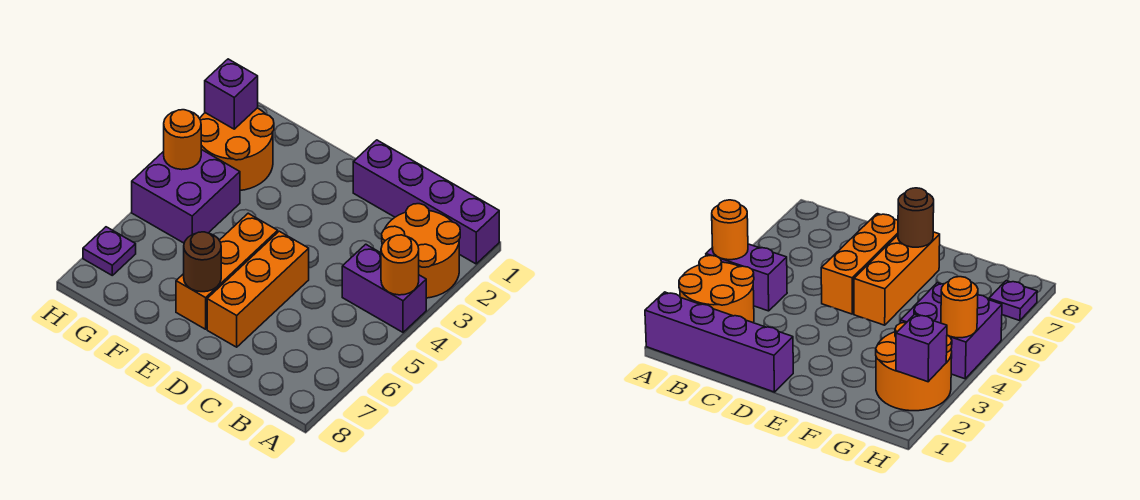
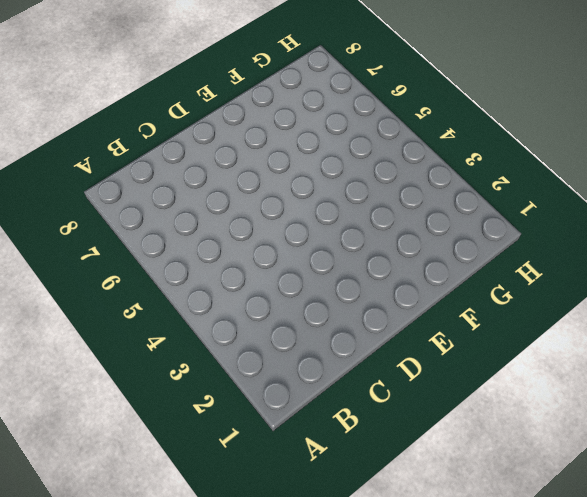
none -> purple brick A1:D1 level 1
none -> orange round brick A2:B3 level 1
none -> purple brick A4:B4 level 1

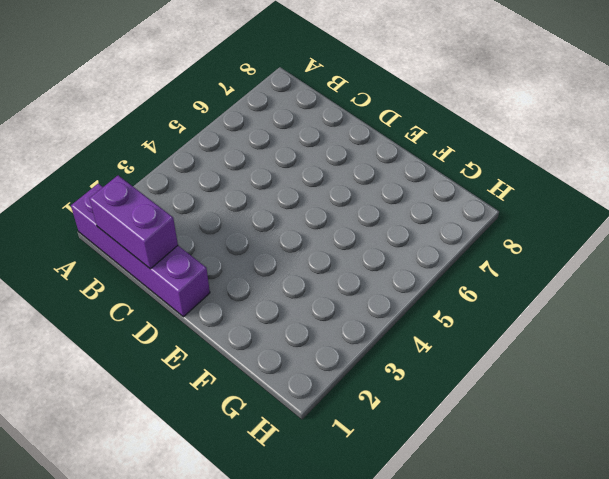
purple brick B1:C1 level 2 -> purple brick A4:B4 level 1
none -> orange round brick A2:B3 level 1
none -> orange brick D5:D7 level 1
none -> orange brick E5:E7 level 1

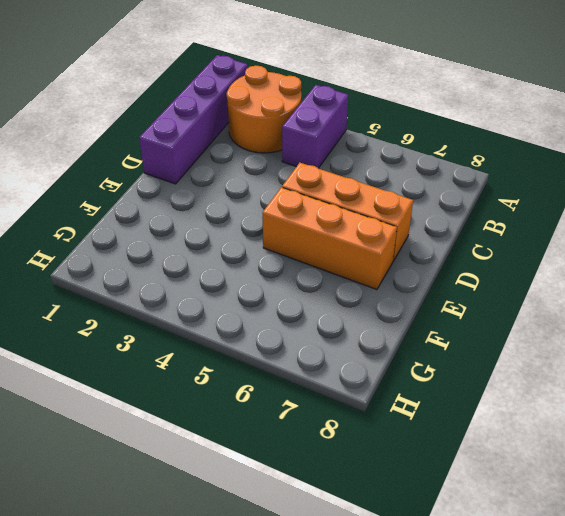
none -> orange round brick G2:H3 level 1
none -> purple brick G4:H5 level 1
none -> purple plate H7 level 1

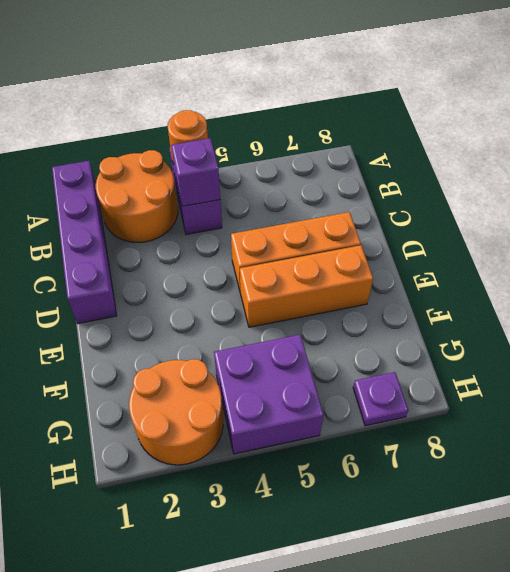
purple brick B4 level 2 -> purple brick H2 level 2
none -> brown round brick E7 level 2
none -> orange round brick H4 level 2

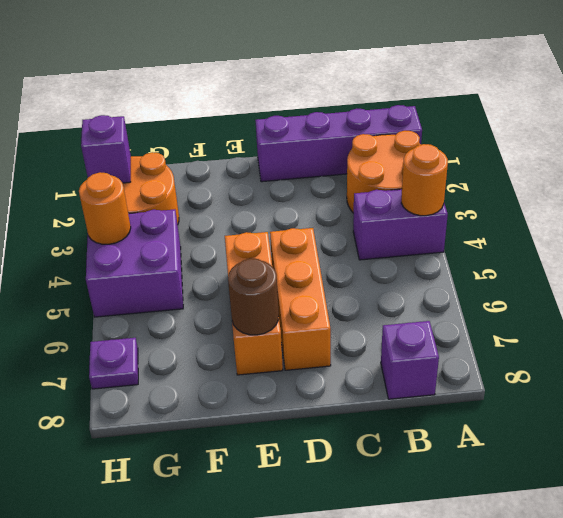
purple brick B8 level 1 -> none

